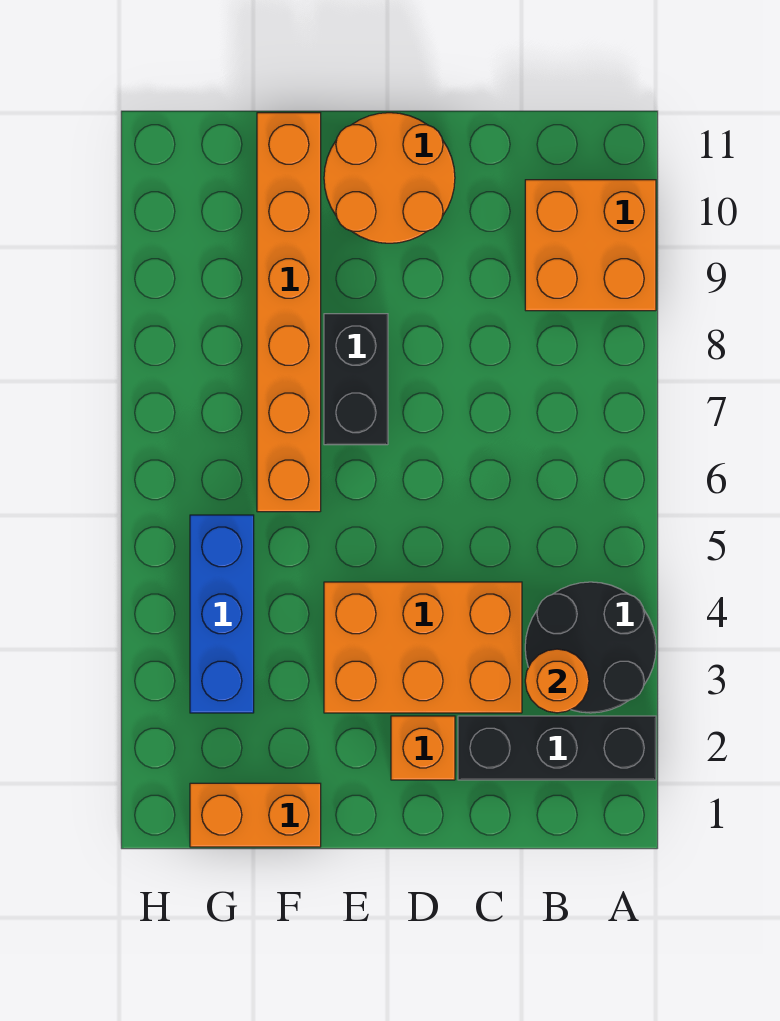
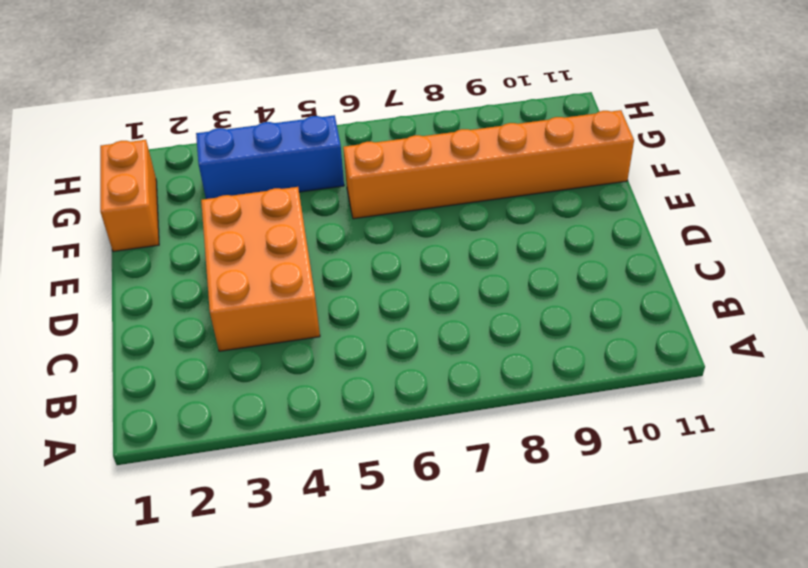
none -> black brick A2:C2 level 1
none -> black round brick A3:B4 level 1

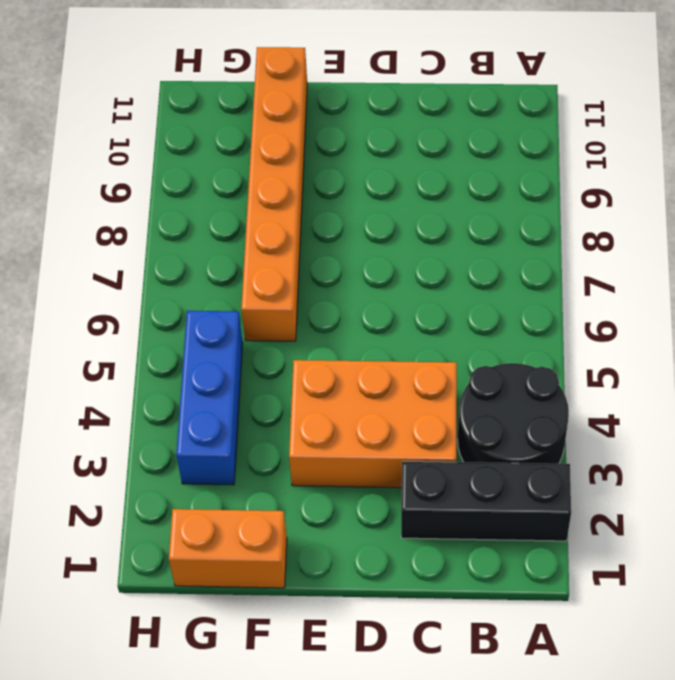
none -> orange brick A9:B10 level 1
none -> orange brick D2 level 1

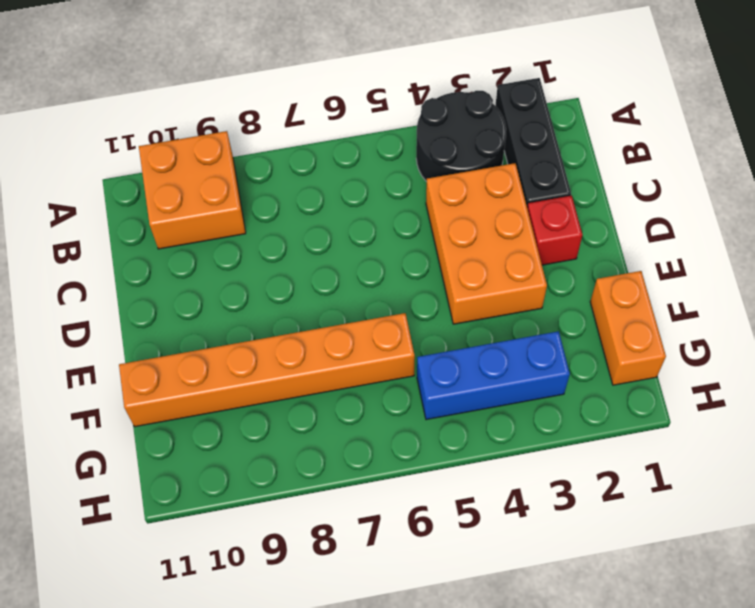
red brick D2 level 1 -> orange brick D2 level 1
none -> orange round brick D10:E11 level 1
none -> black brick E7:E8 level 1

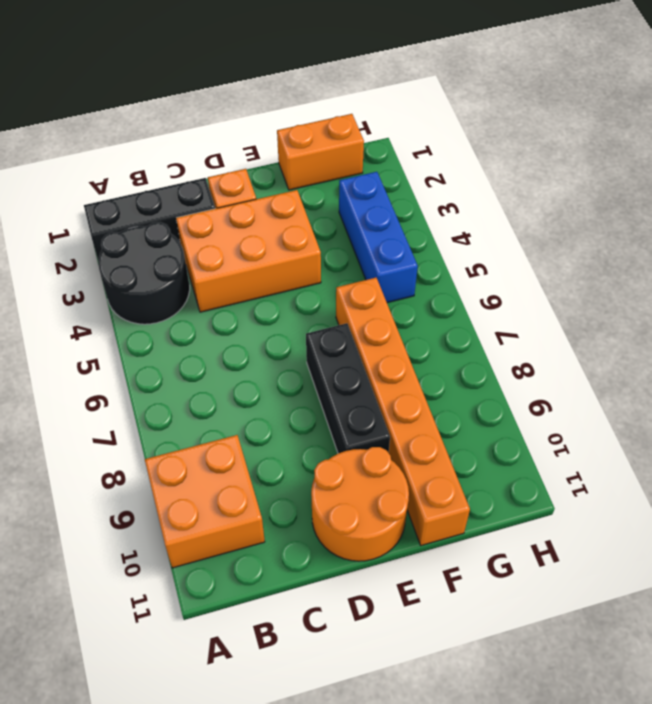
black brick E7:E9 level 1 -> black brick E7:E8 level 1
none -> orange round brick B3 level 2

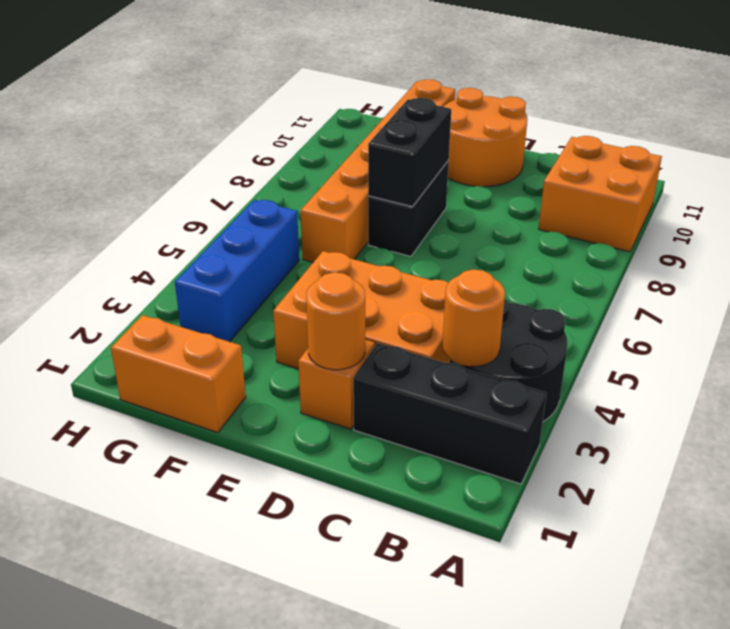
orange round brick D2 level 2 -> none
black brick E7:E8 level 2 -> none

